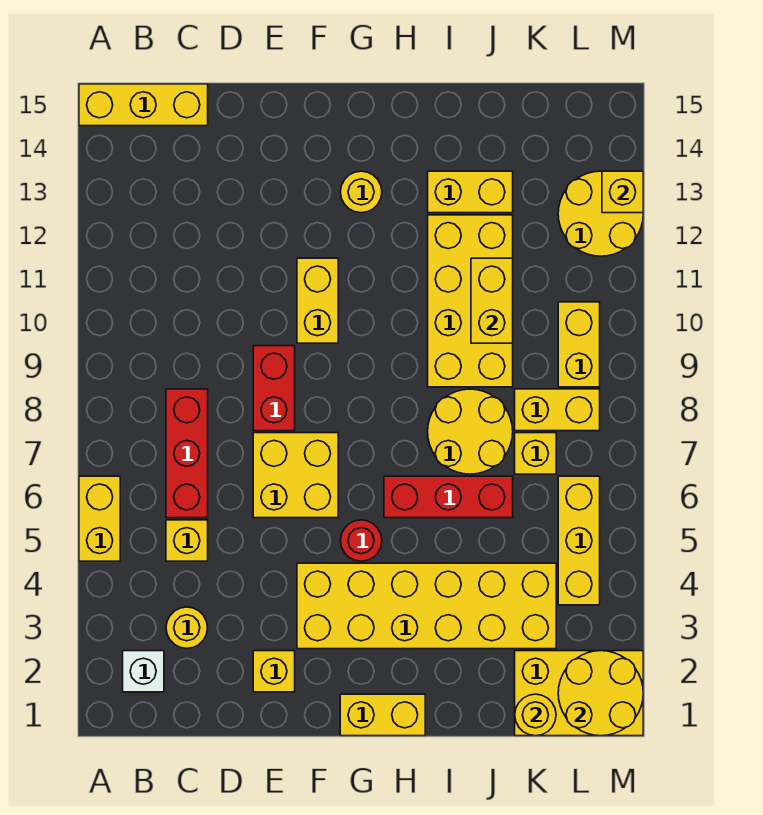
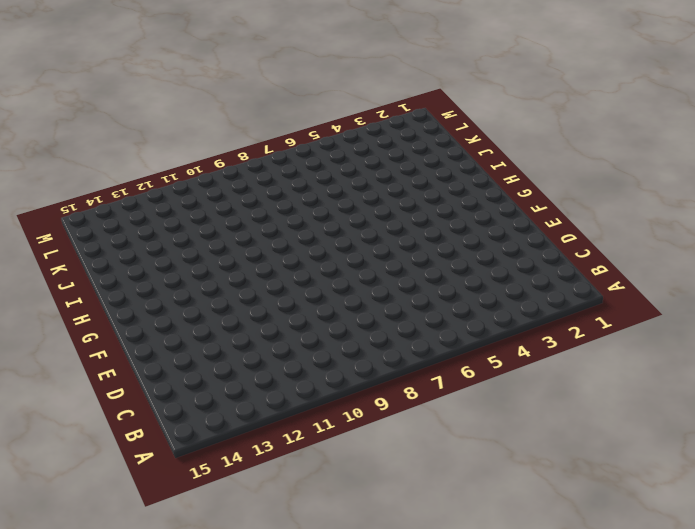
none -> yellow brick A5:A6 level 1
none -> yellow brick A15:C15 level 1
none -> white brick B2 level 1

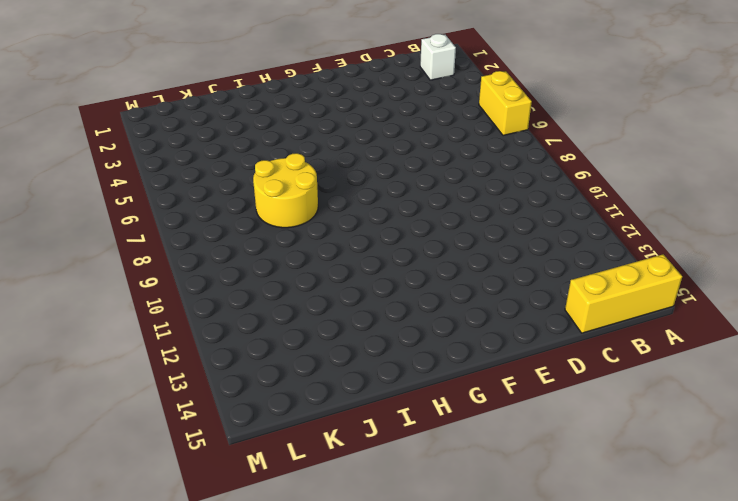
none -> yellow round brick C3 level 1
none -> yellow brick C5 level 1
none -> red brick C6:C8 level 1

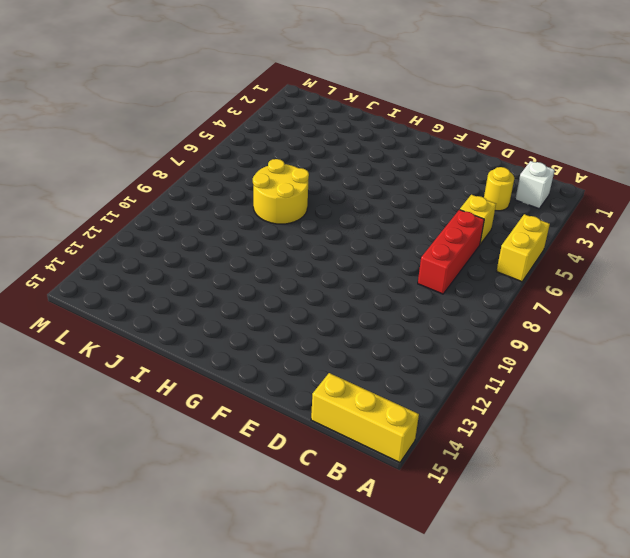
none -> yellow brick E2 level 1
none -> yellow brick E6:F7 level 1
none -> red brick E8:E9 level 1

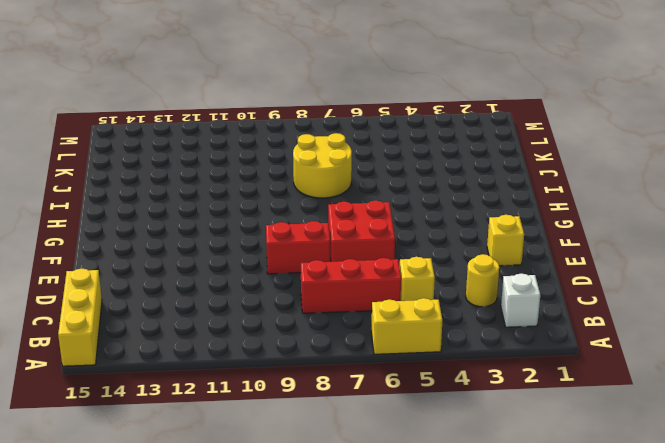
red brick E6:F7 level 1 -> yellow brick E6:F7 level 1
none -> yellow brick F3:K4 level 1
none -> yellow brick F10:F11 level 1
none -> yellow brick G1:H1 level 1

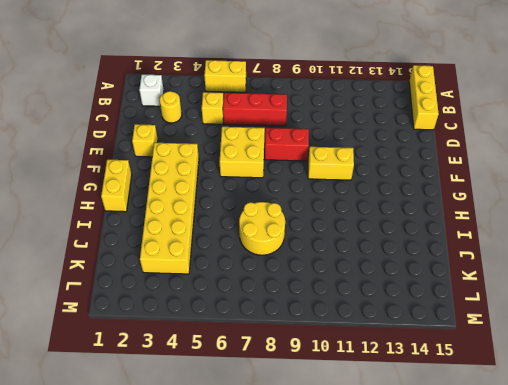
none -> red round brick G5 level 1
none -> yellow round brick G13 level 1
none -> red brick H6:J6 level 1

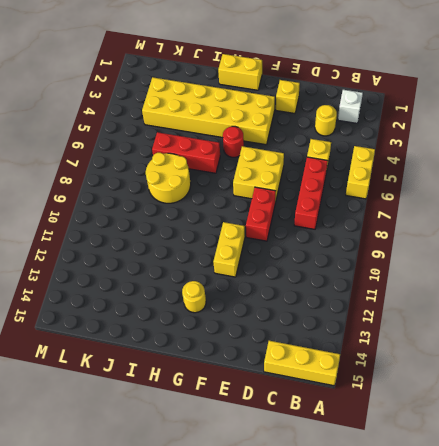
none -> yellow brick I9:J12 level 1
none -> yellow brick I13:J13 level 1
none -> yellow brick K1:M2 level 1

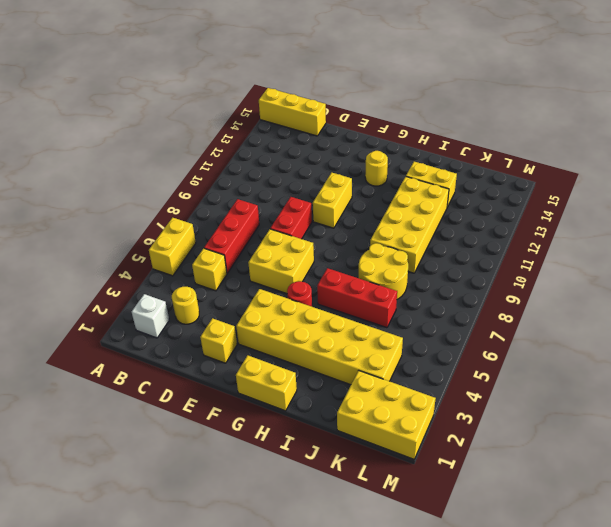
none -> yellow brick K7 level 1
none -> yellow brick K8:L8 level 1
none -> yellow brick L4:L6 level 1

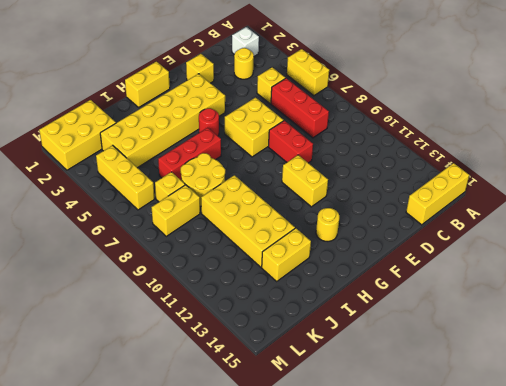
none -> yellow brick L9:L10 level 1
none -> yellow round brick L12:M13 level 1
none -> yellow brick J10:J11 level 2

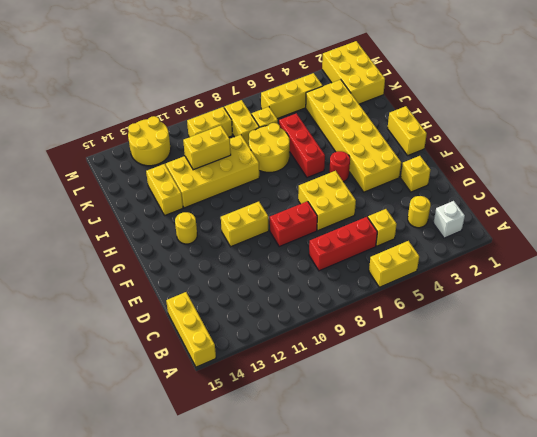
none -> yellow round brick K1 level 2
none -> yellow round brick L1:M2 level 2
none -> yellow brick M13 level 2

